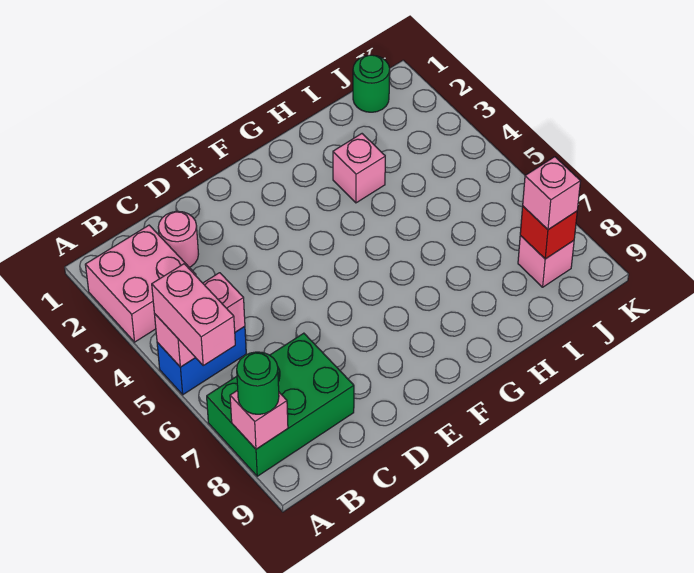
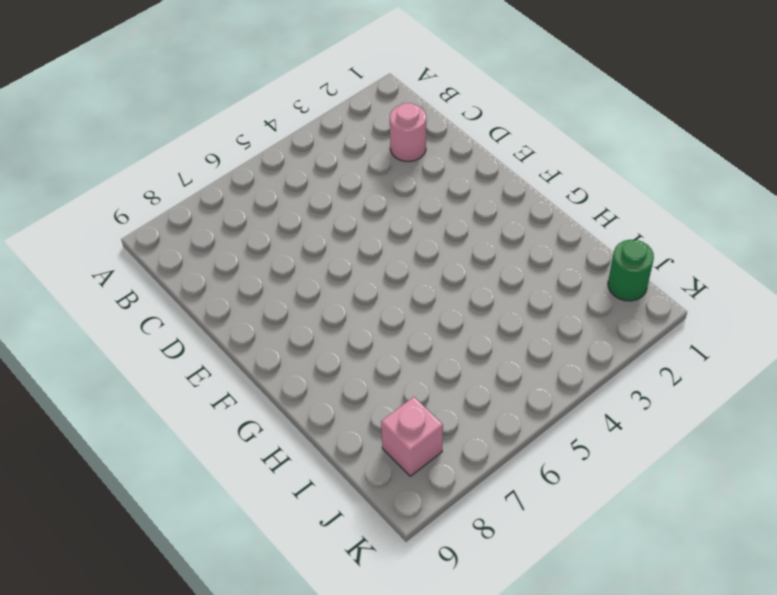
none -> pink brick A2:B3 level 1
none -> blue brick A5:B5 level 1
none -> green brick A7:C8 level 1

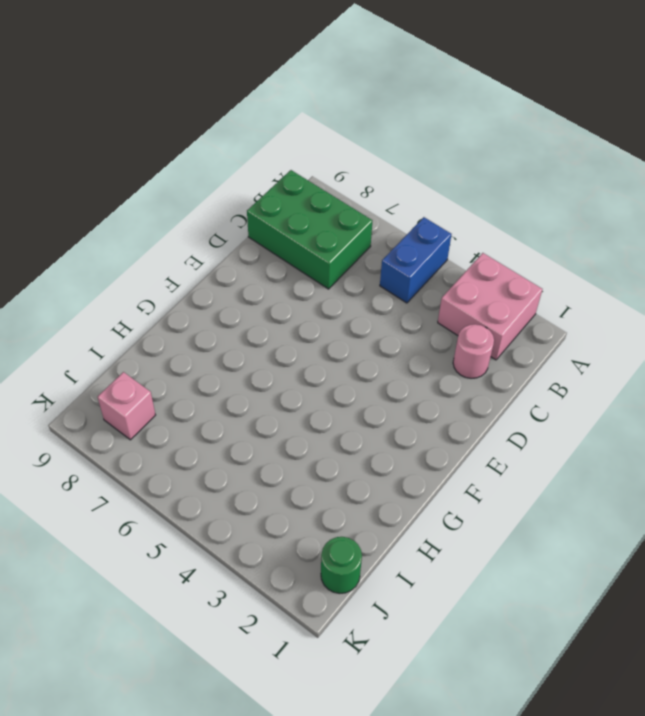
green brick B7:C9 level 1 -> green brick A7:C8 level 1
none -> pink brick H3 level 1
none -> pink brick A5:B5 level 2
none -> pink brick A8 level 2

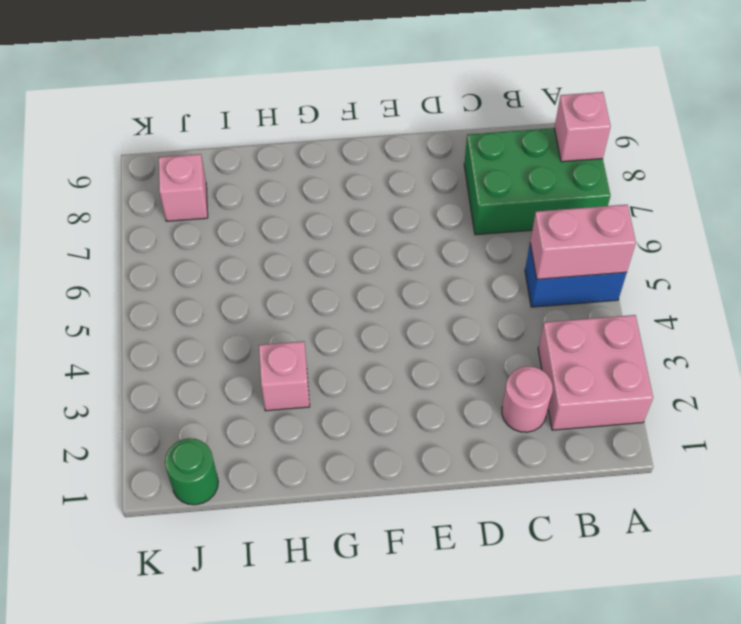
none -> red brick J8 level 2
none -> pink brick A5:A6 level 3
none -> green round brick A8 level 3

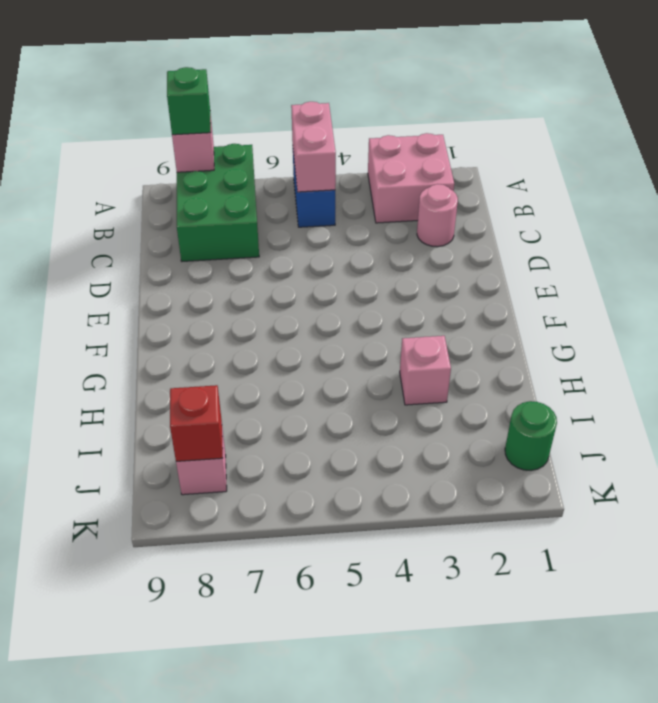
green brick A8 level 3 -> green round brick A8 level 3
none -> pink brick A5:A6 level 3
none -> pink brick J8 level 3

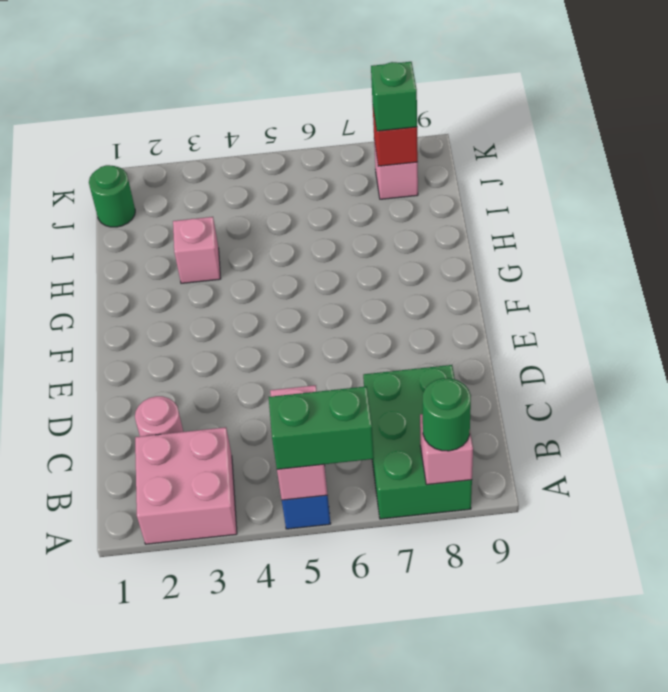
green brick A5:A6 level 3 -> pink brick A5:A6 level 3
green brick J8 level 3 -> pink brick J8 level 3

